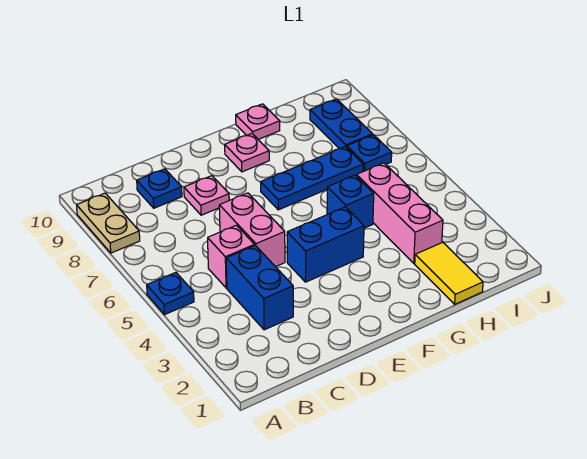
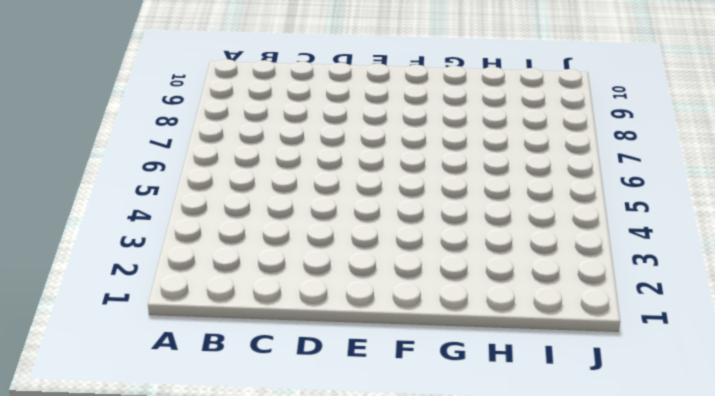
none -> blue plate A5 level 1
none -> tan plate A8:A9 level 1
none -> blue brick C3:C4 level 1

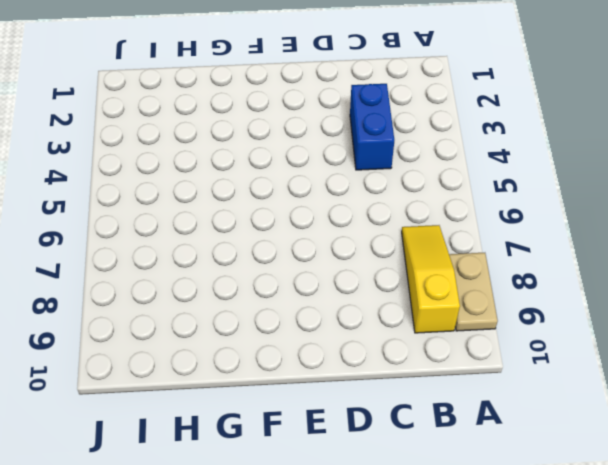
yellow slope B7:B9 level 1 top 9 -> none
none -> blue plate A5 level 1
none -> pink brick C5 level 1
none -> blue plate C9 level 1

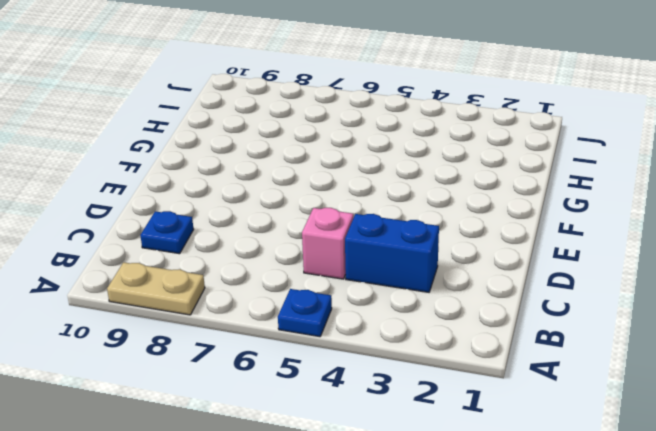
none -> pink brick D5:D6 level 1
none -> pink plate D8 level 1
none -> blue brick E4:F4 level 1

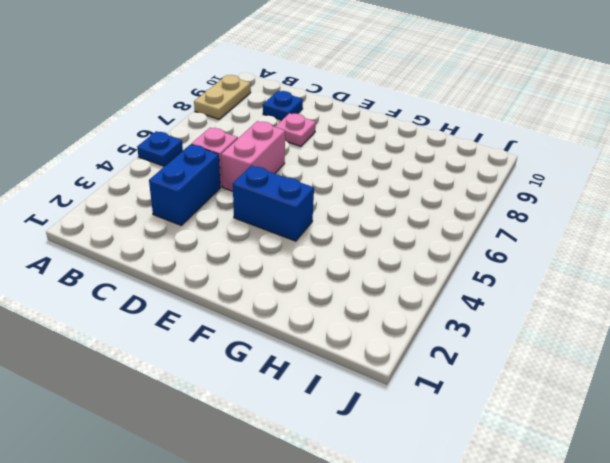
none -> blue plate F7:H7 level 1
none -> pink plate F9 level 1
none -> blue brick G5 level 1

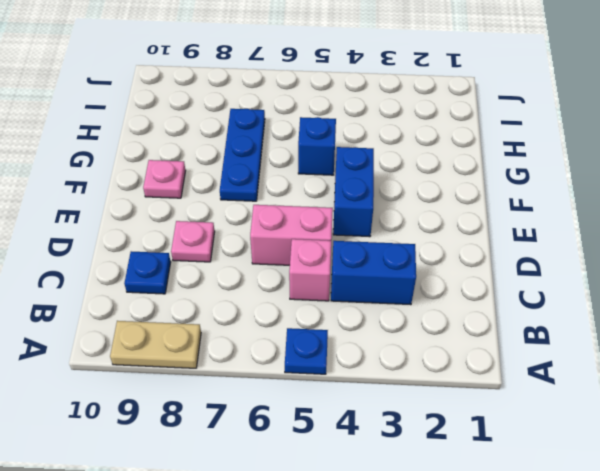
none -> pink plate G10 level 1
none -> yellow tile H1:H2 level 1
none -> pink brick H3:H5 level 1

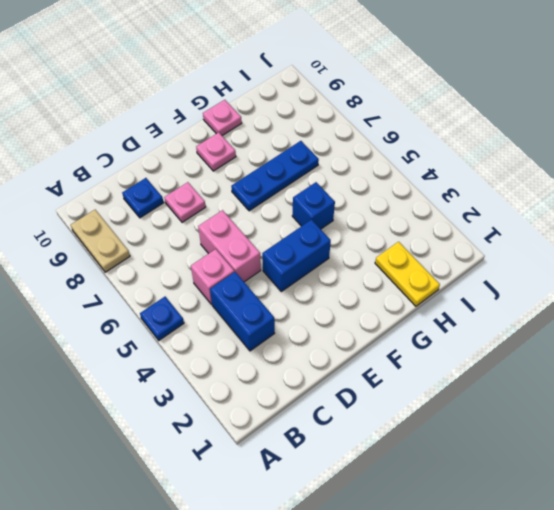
yellow plate H1:H2 level 1 -> yellow tile H1:H2 level 1
none -> pink brick H3:H5 level 1
none -> blue plate I7 level 1
none -> blue plate I8:I9 level 1

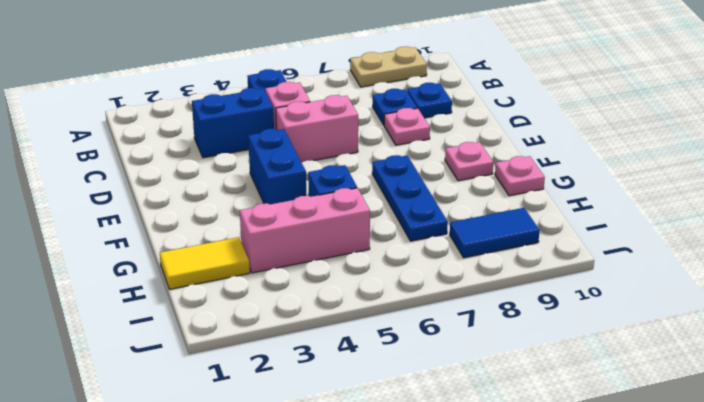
blue plate C8 level 1 -> blue plate I7 level 1
blue tile I8:I9 level 1 -> blue plate I8:I9 level 1

